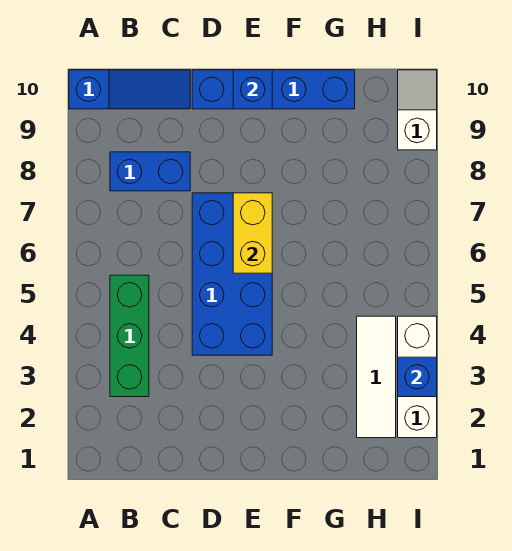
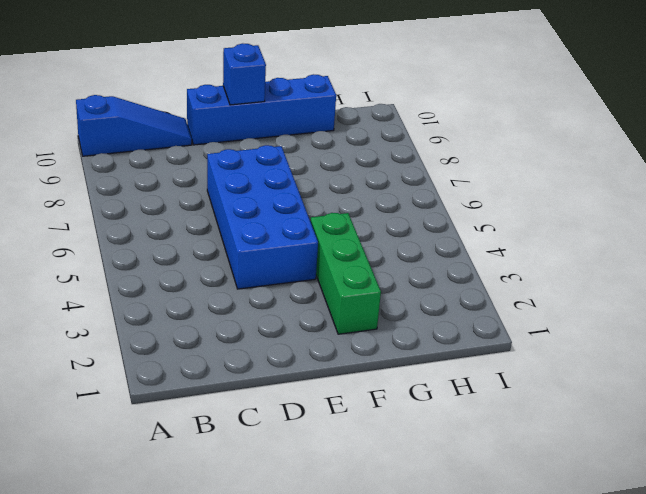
green brick F2:F4 level 1 -> green brick B3:B5 level 1
none -> blue brick B8:C8 level 1
none -> white tile H2:H4 level 1

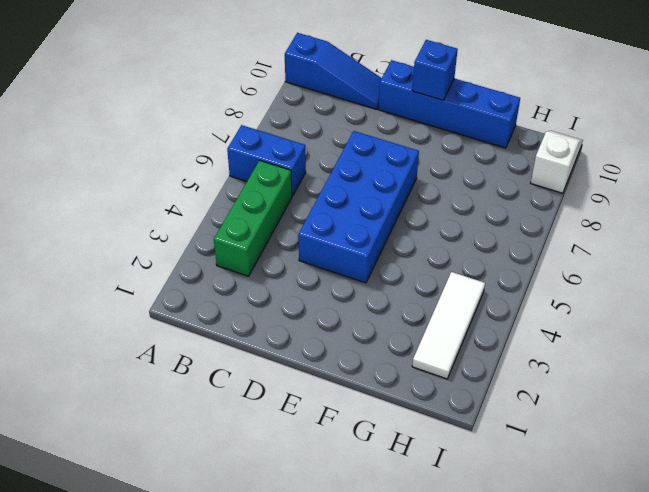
blue brick A6:B6 level 1 -> blue brick B8:C8 level 1
none -> white brick I2:I4 level 1
none -> yellow brick E6:E7 level 2

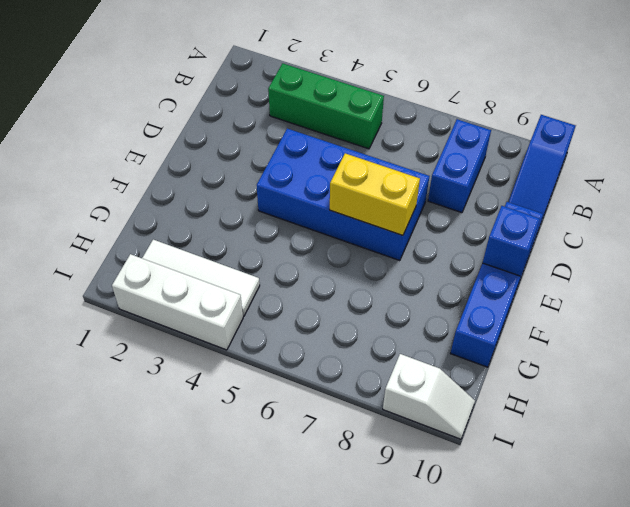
none -> blue brick I3 level 2

